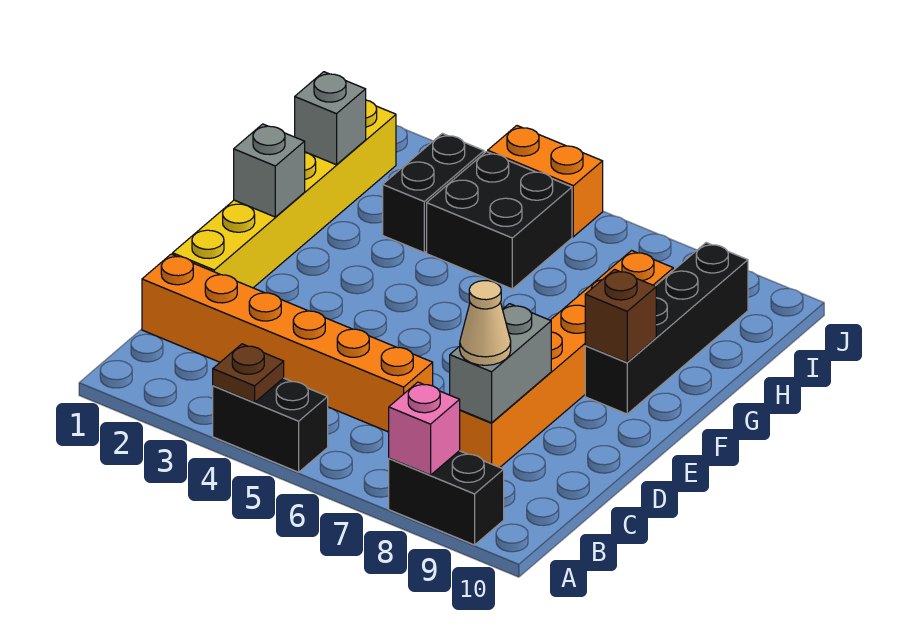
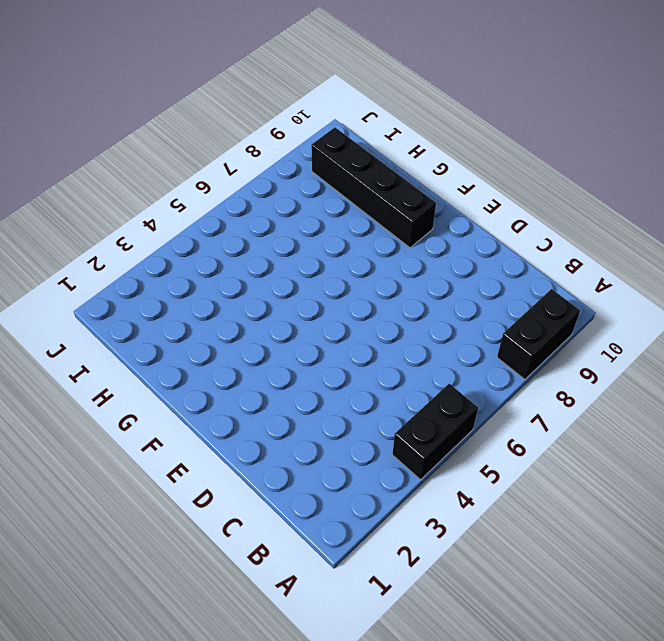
none -> orange brick C1:C6 level 1
none -> orange brick C8:H8 level 1
none -> yellow brick D1:I1 level 1

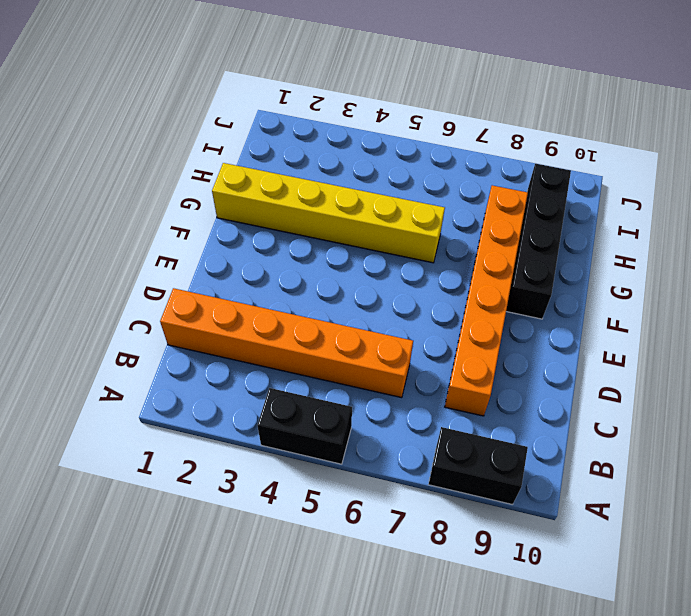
yellow brick G1:G6 level 1 -> yellow brick D1:I1 level 1
none -> black brick H3:I3 level 1
none -> black brick H4:I5 level 1
none -> orange brick J4:J5 level 1

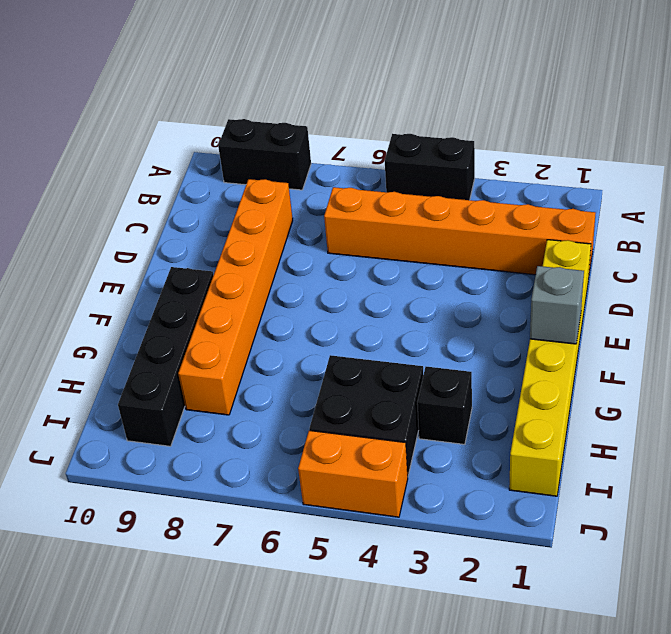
black brick H3 level 1 -> black brick H3:I3 level 1
none -> brown plate A4 level 2
none -> pink brick A8 level 2
none -> grey brick C8:D8 level 2

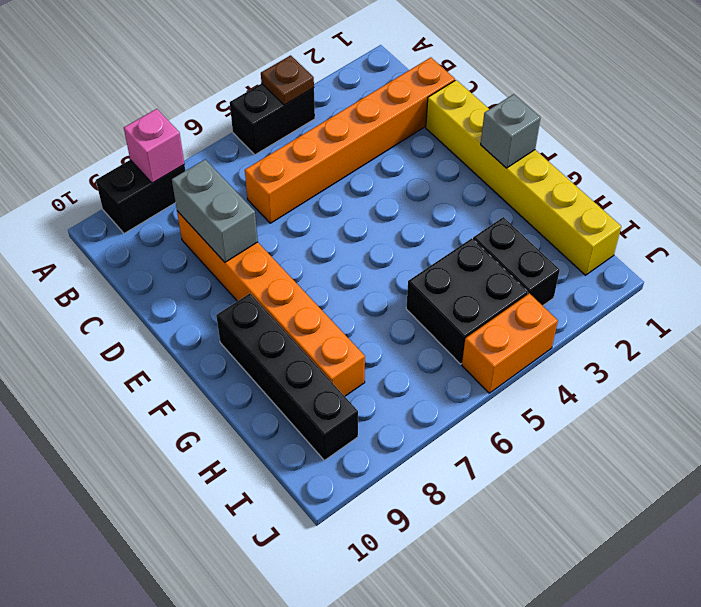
none -> brown brick F9 level 2
none -> grey brick H1 level 2
none -> tan cone C8 level 3

